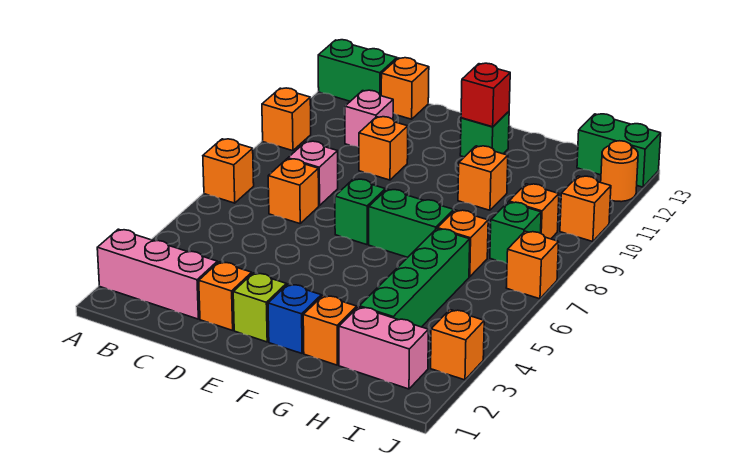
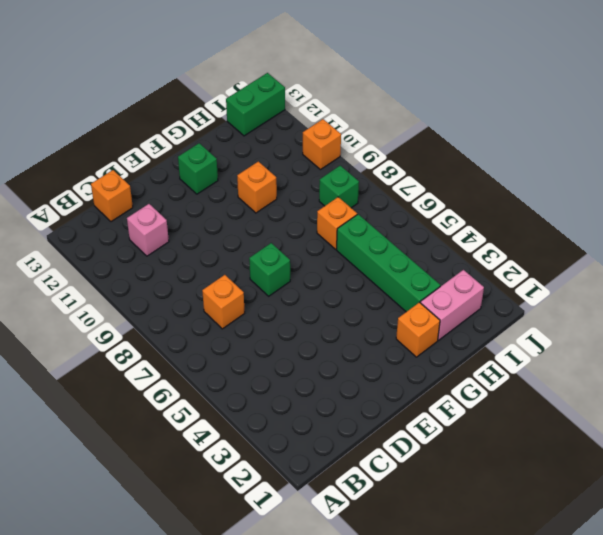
none -> pink brick A2:C2 level 1
none -> orange brick A7 level 1
none -> orange brick A10 level 1

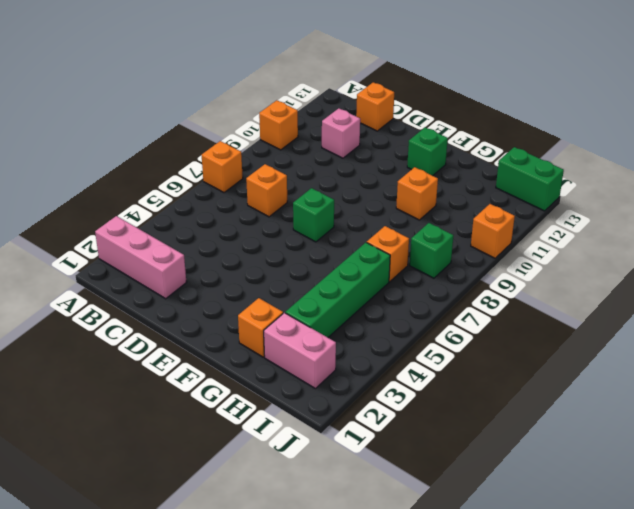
none -> green brick A13:B13 level 1
none -> pink brick C8 level 1
none -> orange brick D2 level 1

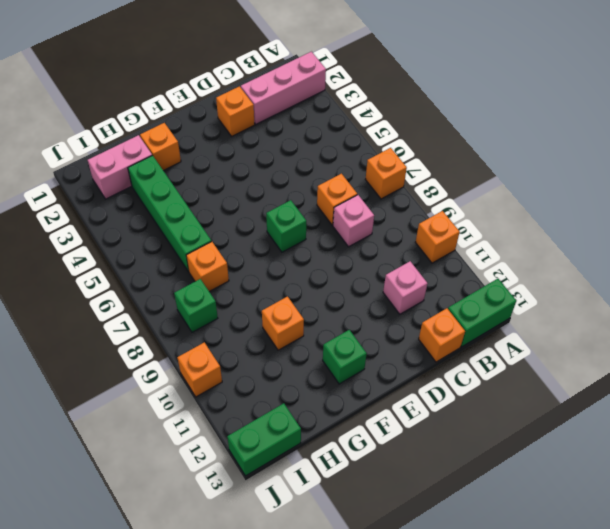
none -> orange brick D10 level 1
none -> lime brick E2 level 1
none -> blue brick F2 level 1

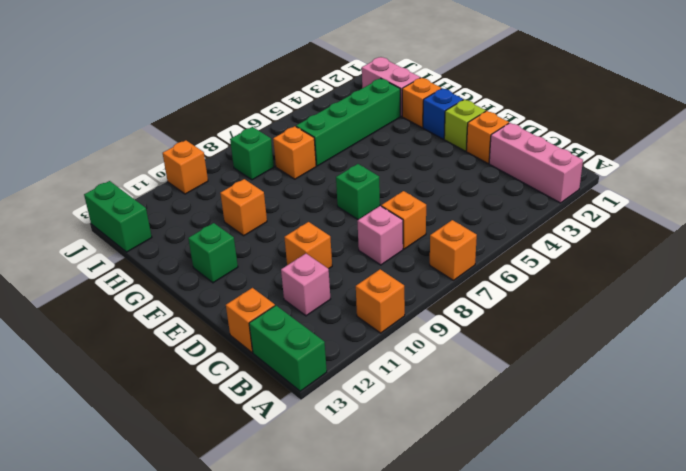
none -> green brick F7:G7 level 1
none -> orange brick I9 level 1
none -> orange brick J3 level 1

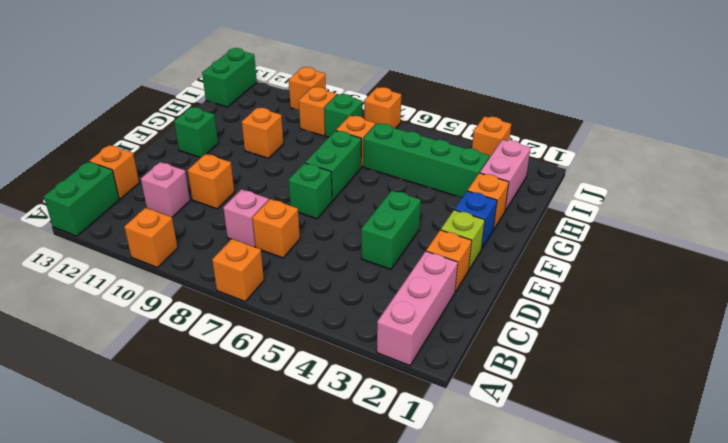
green brick D4:E4 level 1 -> none
none -> orange round brick J12 level 1
none -> red brick F12 level 2

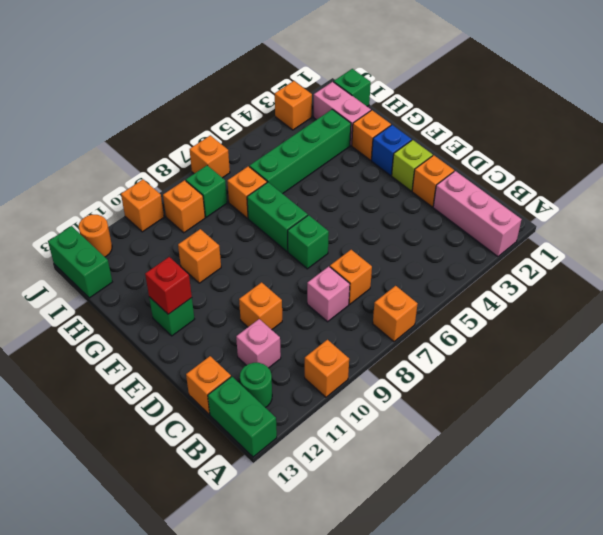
green round brick B12 level 1 -> none
green brick I1 level 1 -> none

